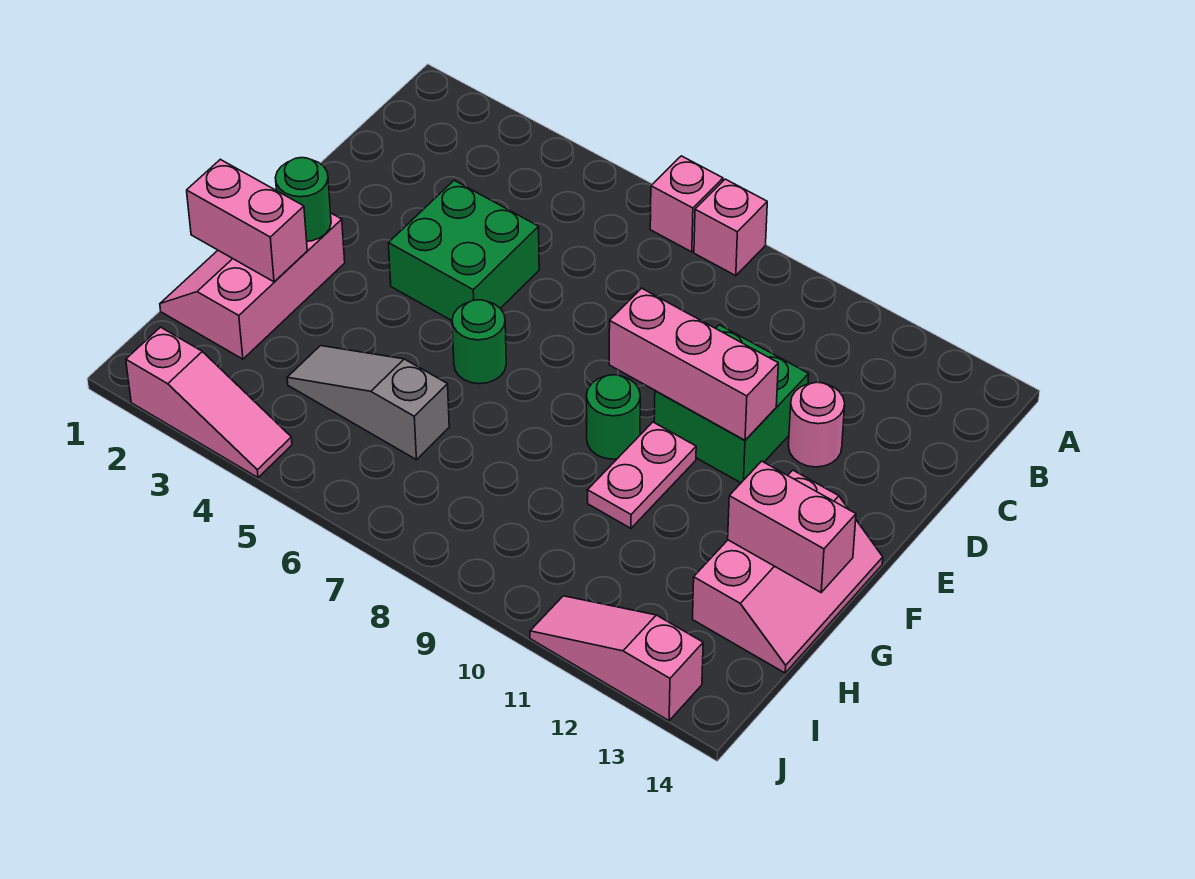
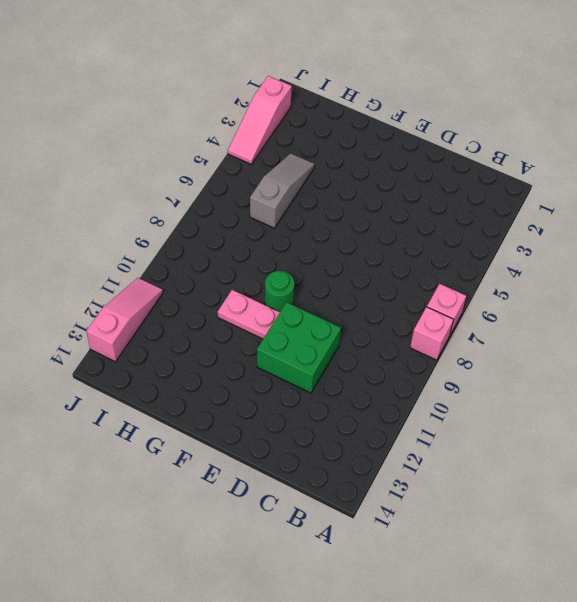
none -> green brick D4:E5 level 1
none -> pink round brick D12 level 1
none -> pink slope F1:H2 level 1 top 2

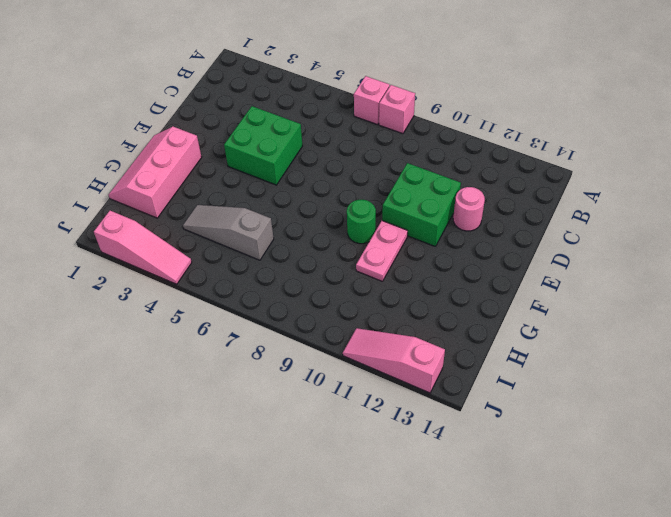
none -> green round brick F6 level 1
none -> pink slope F13:H14 level 1 top 13
none -> pink brick E9:E11 level 2

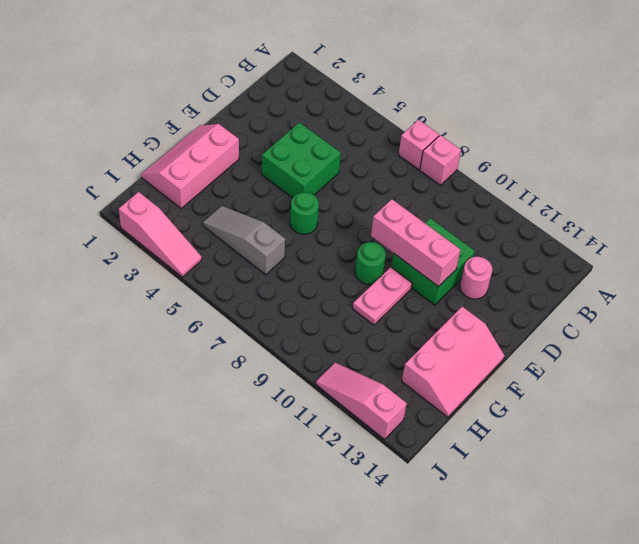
none -> green round brick F2 level 2
none -> pink brick G1:G2 level 2
none -> pink brick G13:G14 level 2

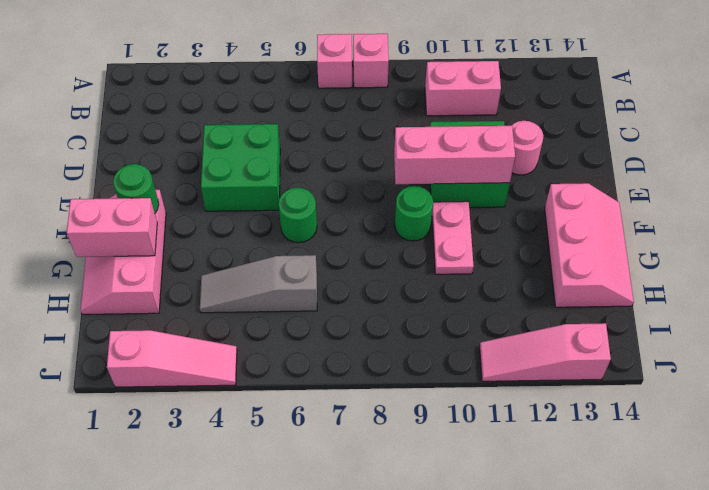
pink brick B10:B11 level 1 -> pink brick G13:G14 level 2

